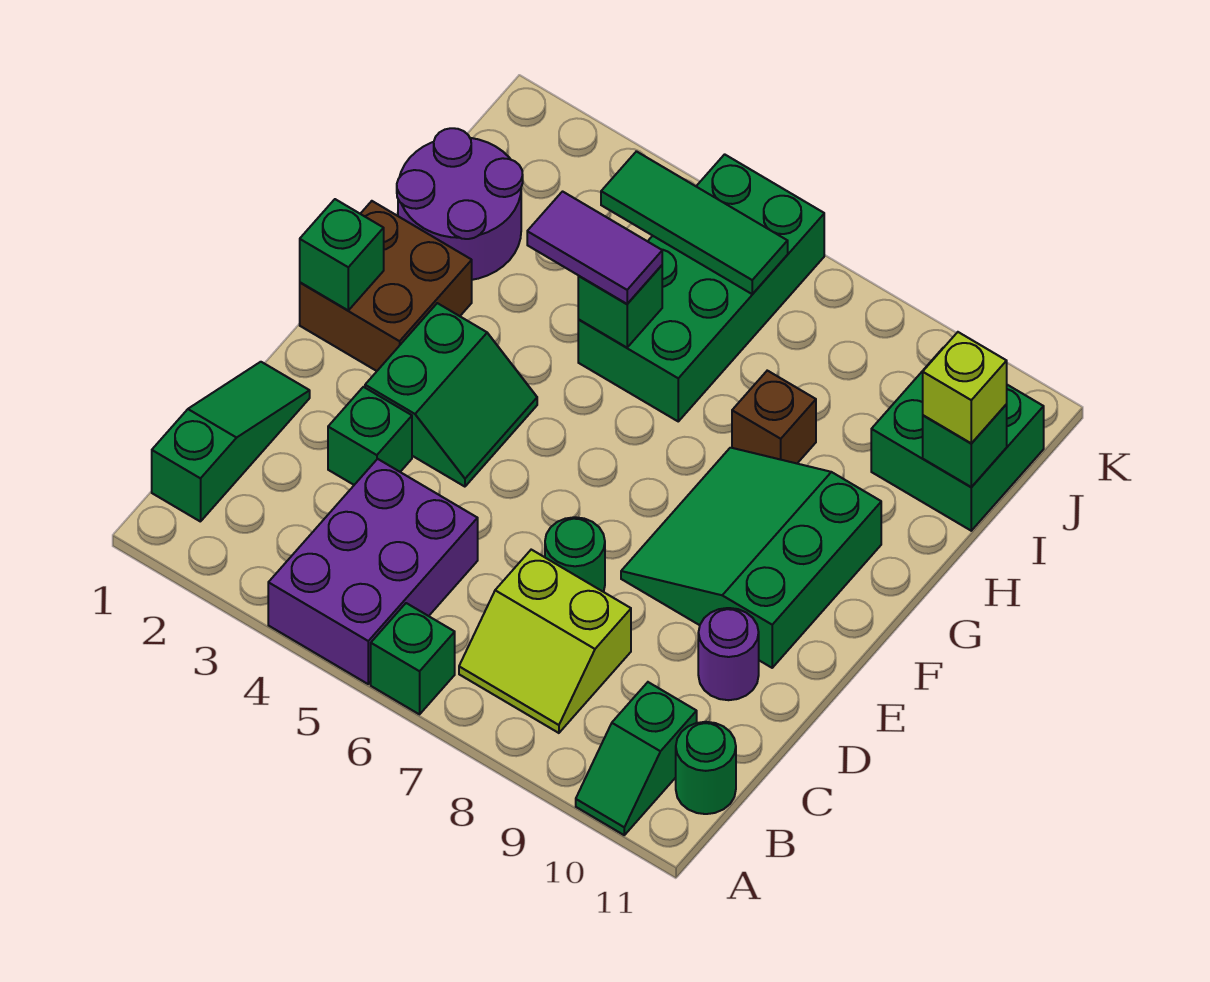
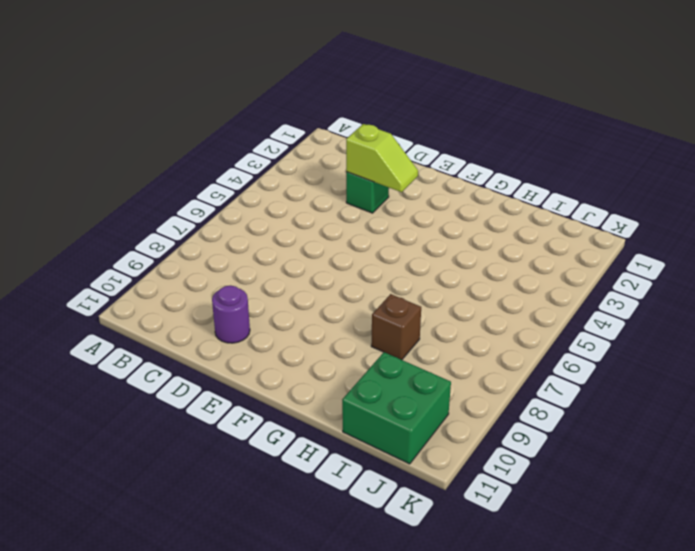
lime slope D3:E3 level 2 top D -> none
none -> purple brick A4:C5 level 1
none -> green brick A6 level 1
none -> green slope A10:B10 level 1 top B

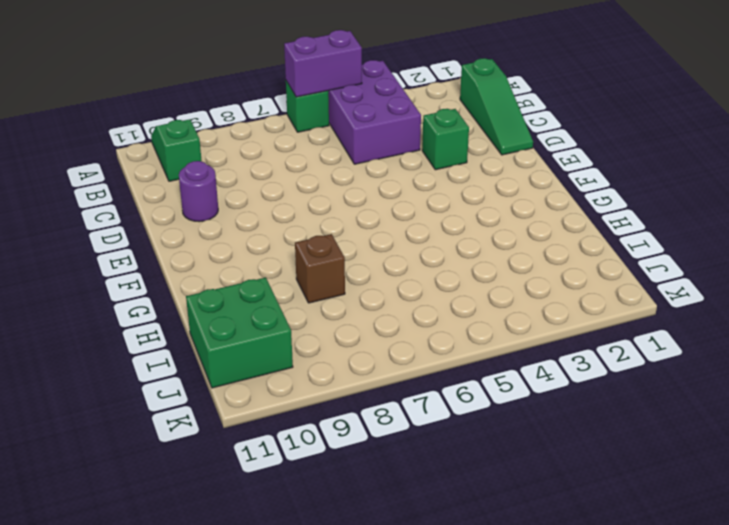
purple brick A5:A6 level 2 -> none
none -> lime slope B7:C8 level 1 top C
none -> green round brick B11 level 1
none -> green round brick D7 level 1

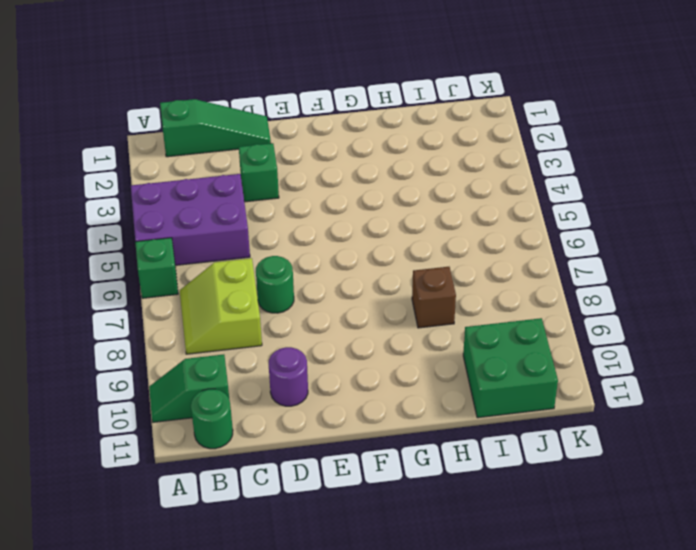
none -> green slope E3:F4 level 1 top 3
none -> green slope E8:G10 level 1 top 10
none -> brown brick F1:G2 level 1

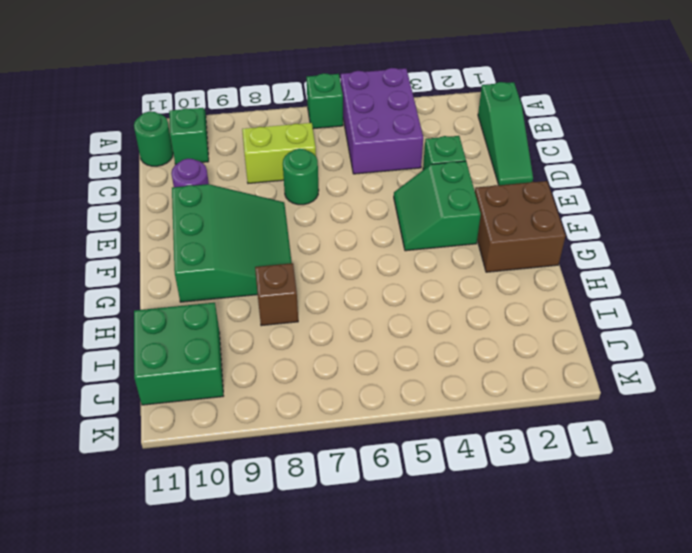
none -> purple round brick H1:I2 level 1
none -> green brick H5:K6 level 1
none -> green brick F1 level 2

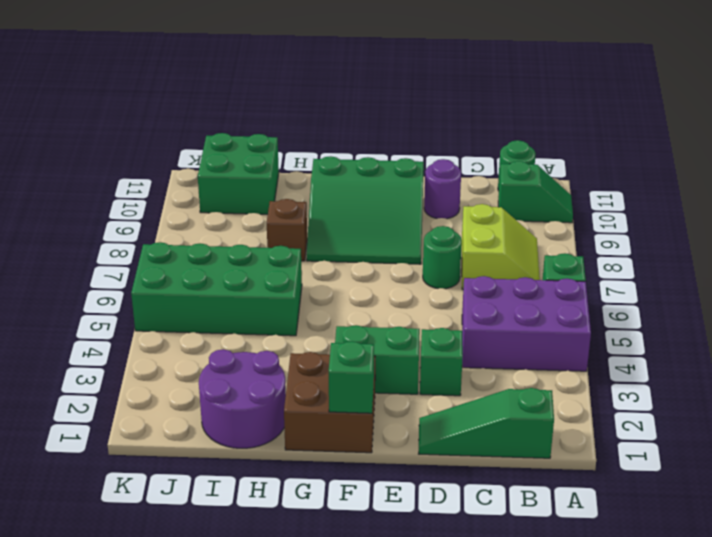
none -> green brick H5 level 2
none -> green brick I11 level 2
none -> green tile J4:J6 level 2

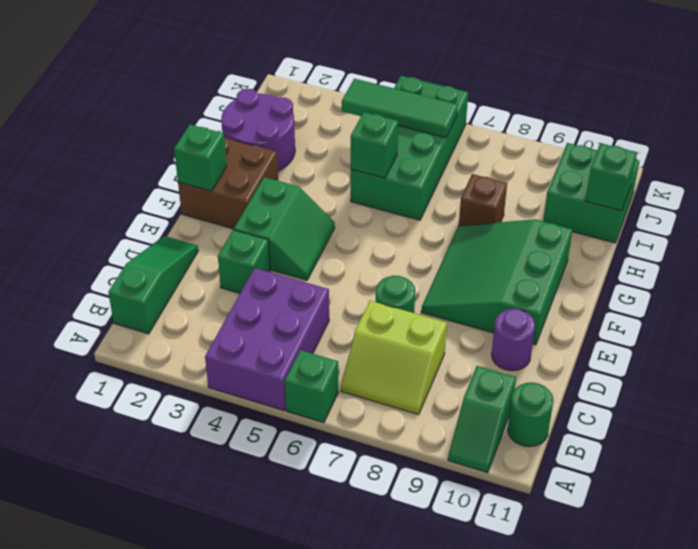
none -> purple tile H4:H5 level 3
none -> lime brick I11 level 3

